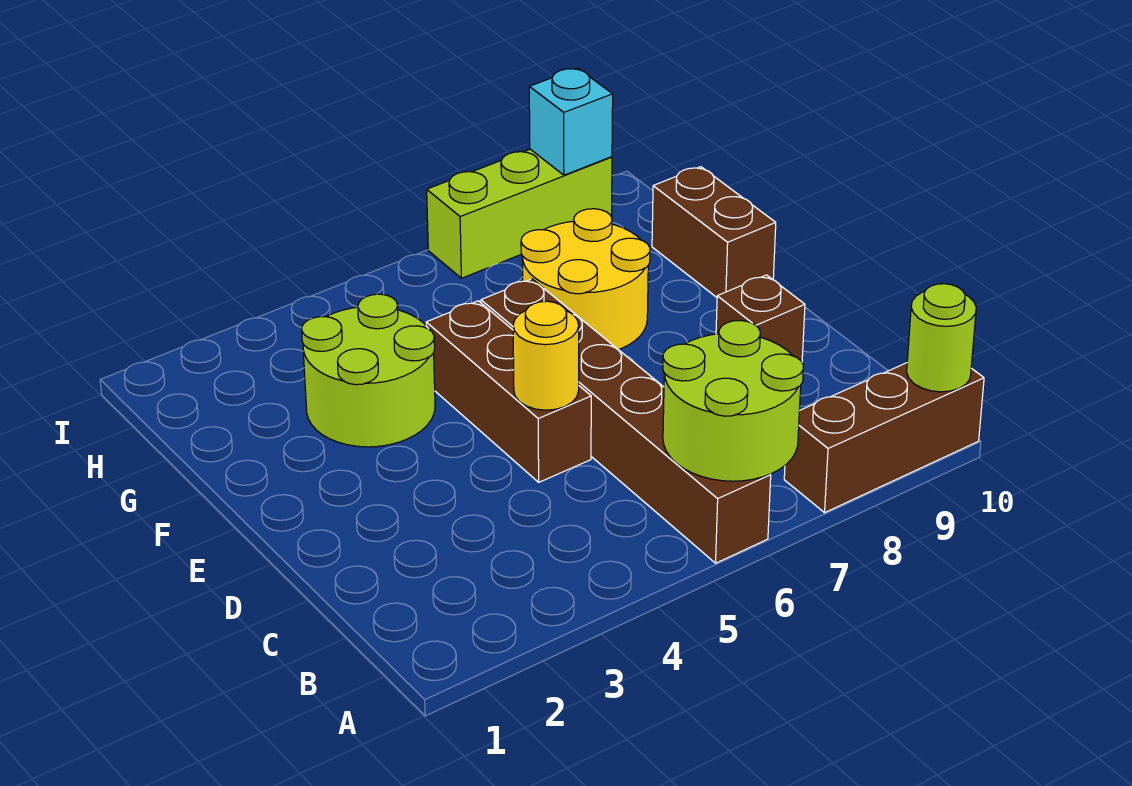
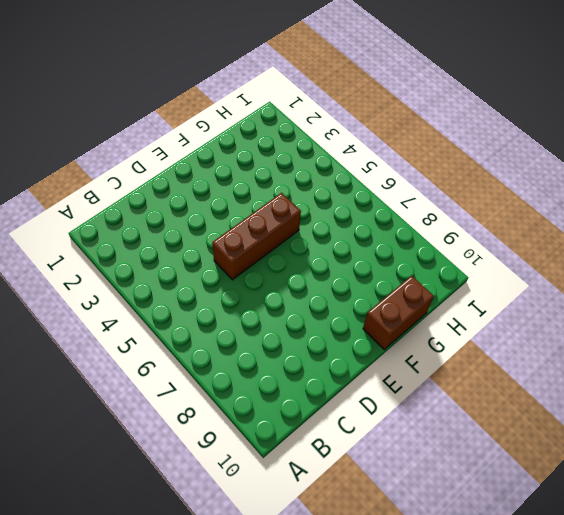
none -> brown brick A6:F6 level 1
none -> brown brick A8:A10 level 1
none -> brown brick D9 level 1

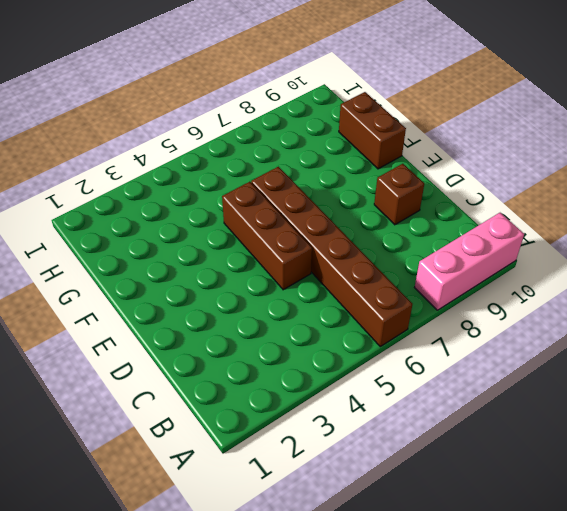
pink brick A8:A10 level 1 -> brown brick A8:A10 level 1
none -> lime round brick F3:G4 level 1
none -> yellow round brick F7:G8 level 1
none -> lime brick I7:I9 level 1

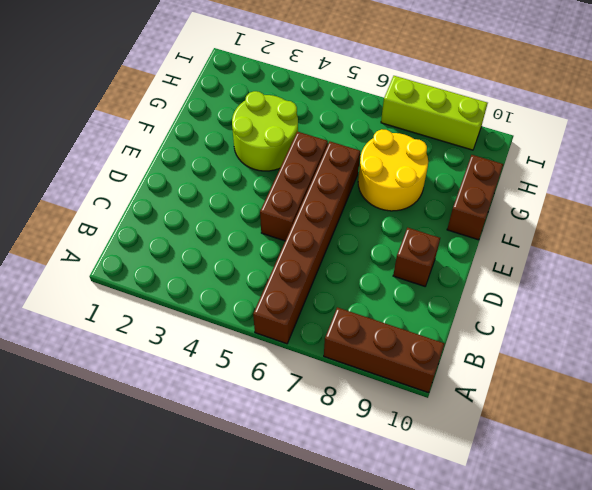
none -> lime round brick A6:B7 level 2
none -> lime round brick A10 level 2
none -> yellow round brick D5 level 2

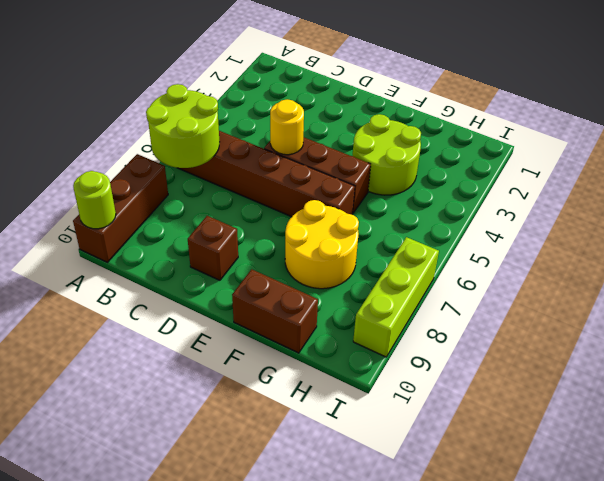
none -> cyan brick I9 level 2

